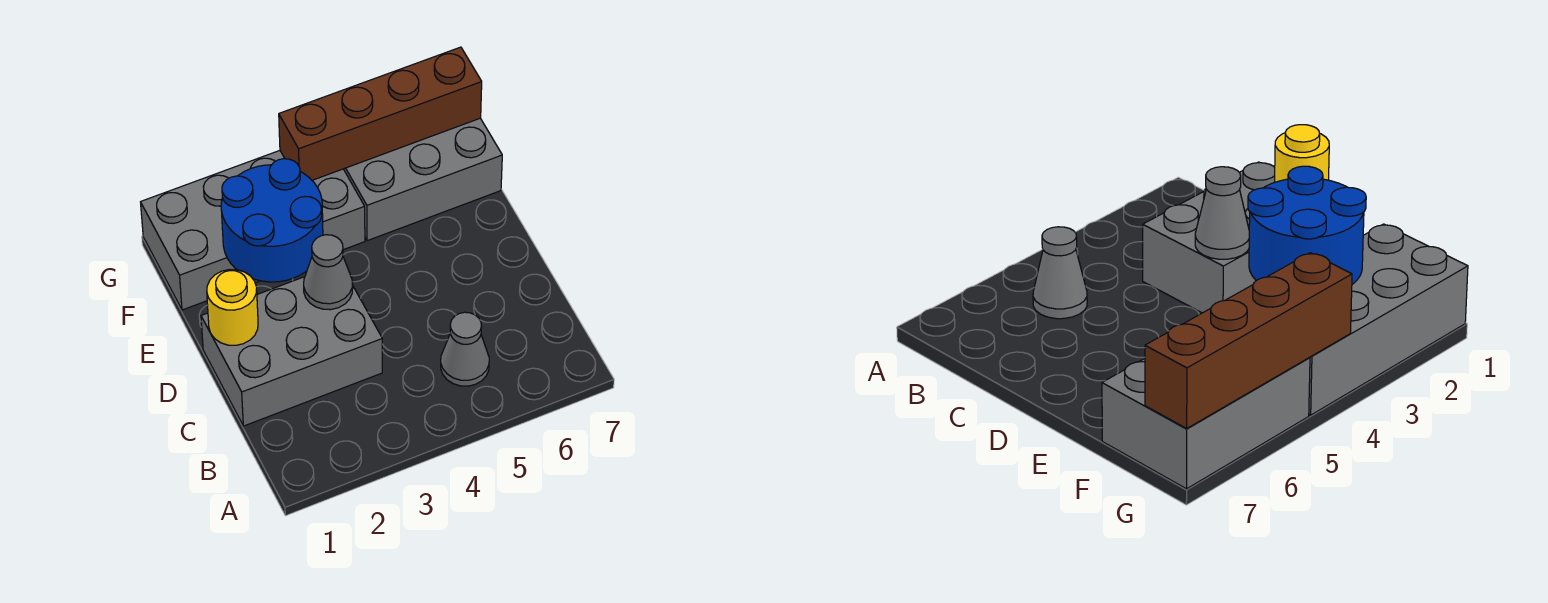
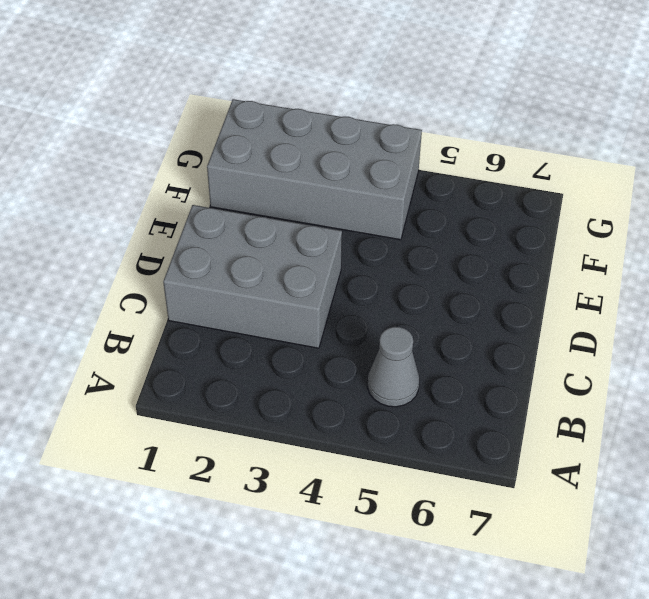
none -> grey brick F5:G7 level 1
none -> yellow round brick D1 level 2

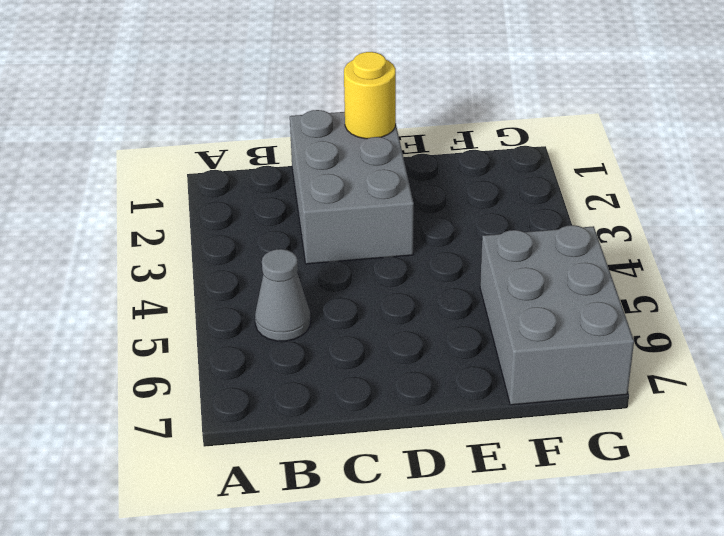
none -> grey brick F1:G4 level 1
none -> grey cone D3 level 2

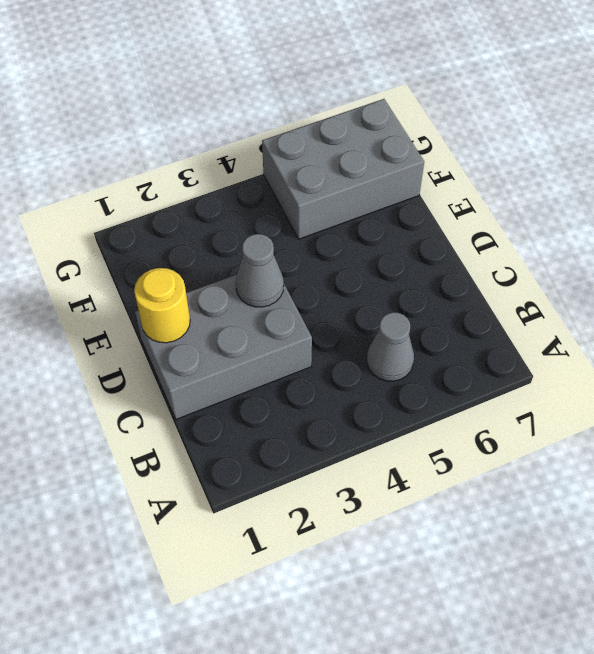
none -> grey brick F1:G4 level 1
none -> blue round brick E2:F3 level 2

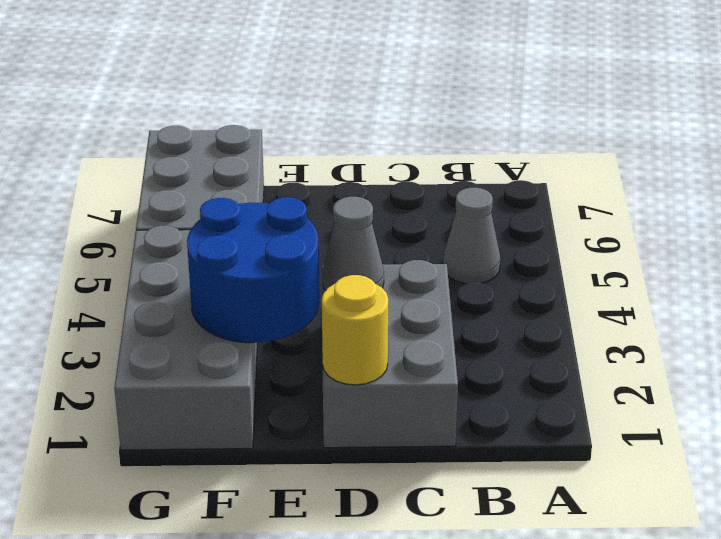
none -> brown brick G4:G7 level 2

